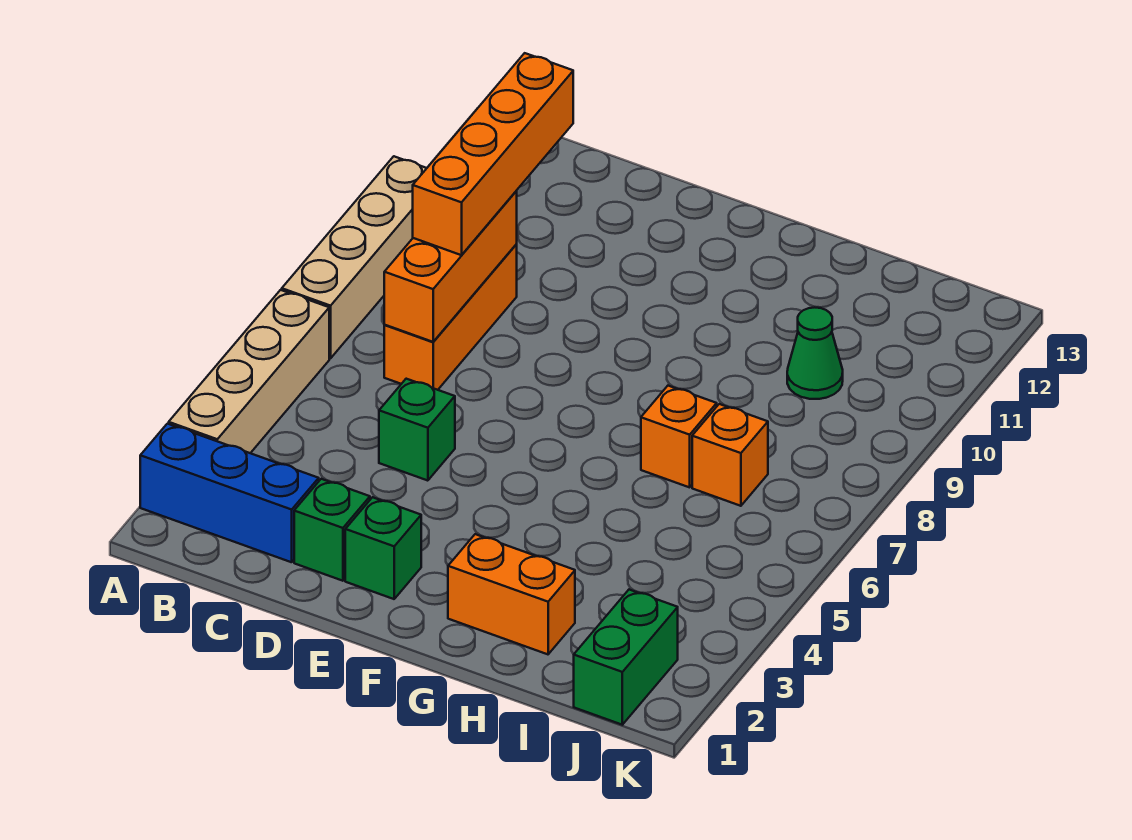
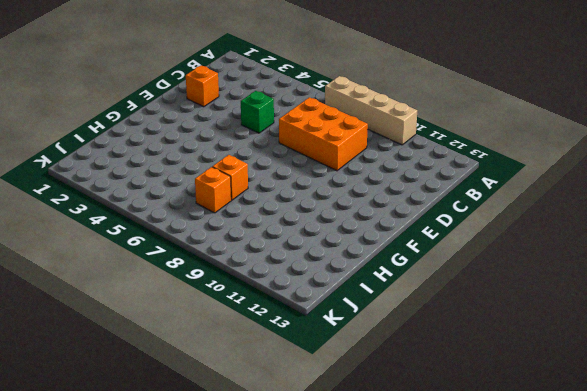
orange brick C7:D9 level 1 -> orange brick C7:C9 level 1
orange brick D2 level 1 -> green brick D2 level 1
none -> blue brick A2:C2 level 1
none -> tan brick A3:A6 level 1
none -> green brick E2 level 1

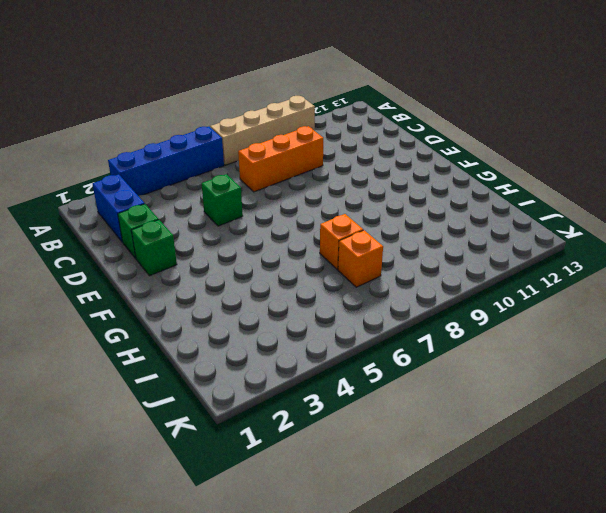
blue brick A3:A6 level 1 -> tan brick A3:A6 level 1
blue brick B2:C2 level 1 -> blue brick A2:C2 level 1
none -> orange brick G2:H2 level 1
none -> green cone I10 level 1
none -> green brick J1:J2 level 1

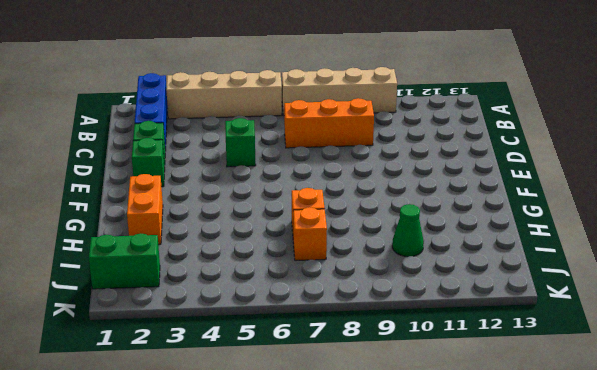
none -> orange brick C7:C9 level 2
none -> orange brick C8:C11 level 3

